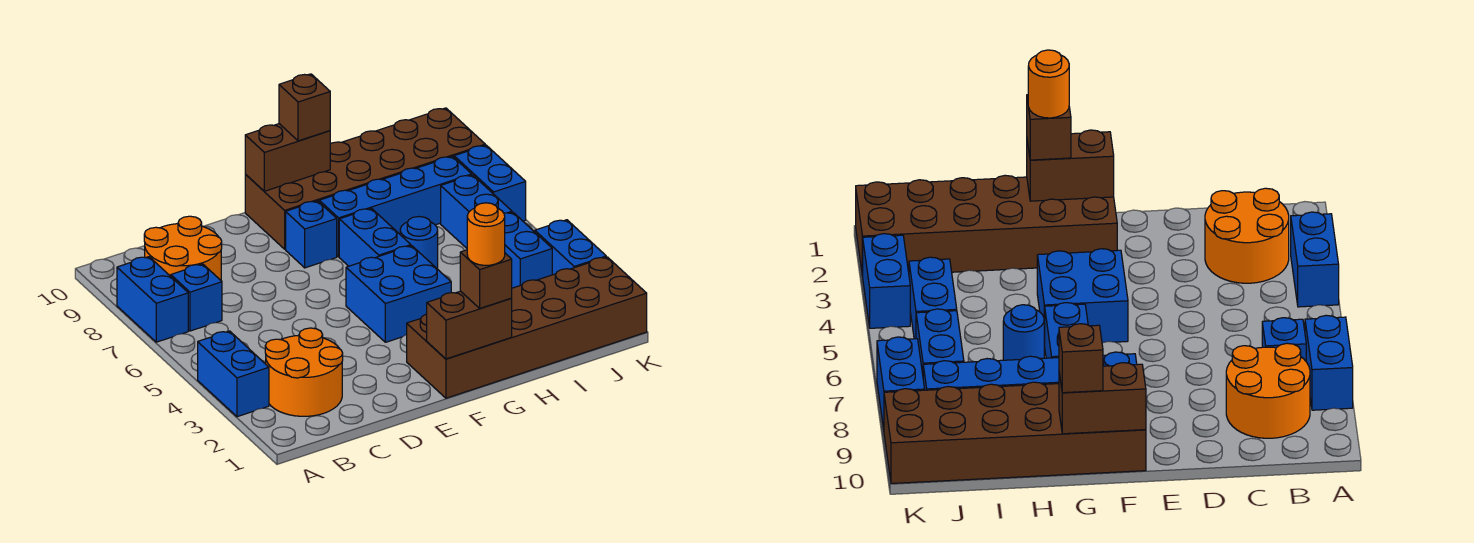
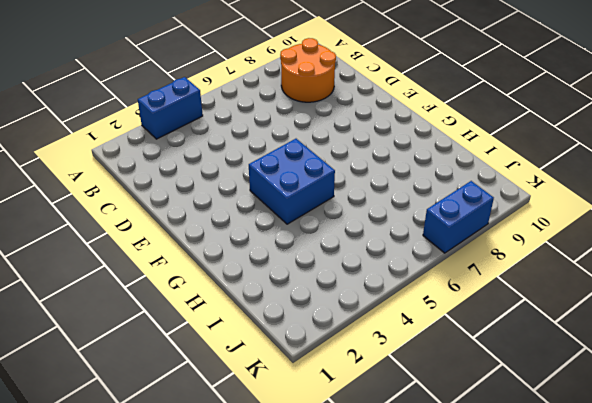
none -> blue brick A7:A8 level 1
none -> orange round brick B2:C3 level 1
none -> blue brick B7 level 1

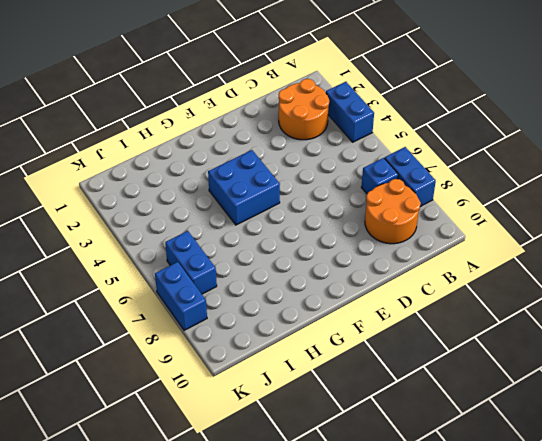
none -> brown brick F1:K2 level 1
none -> blue brick F8 level 1
none -> brown brick F9:K10 level 1

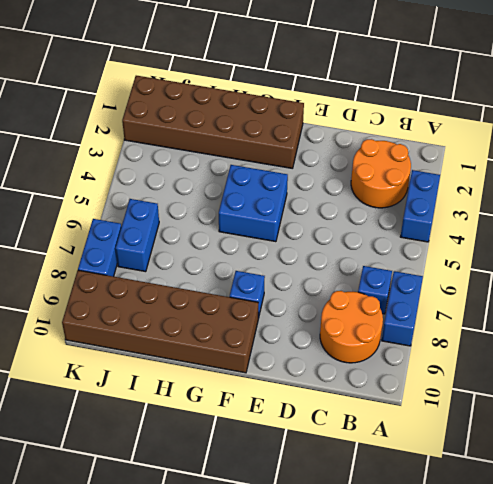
none -> blue brick G6:G7 level 1
none -> blue brick G8:J8 level 1
none -> blue round brick H6 level 1

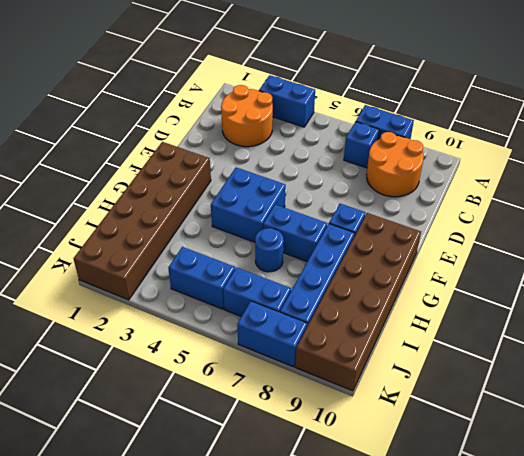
none -> blue brick K3:K4 level 1
none -> brown brick F1:G1 level 2
none -> brown brick F10:G10 level 2

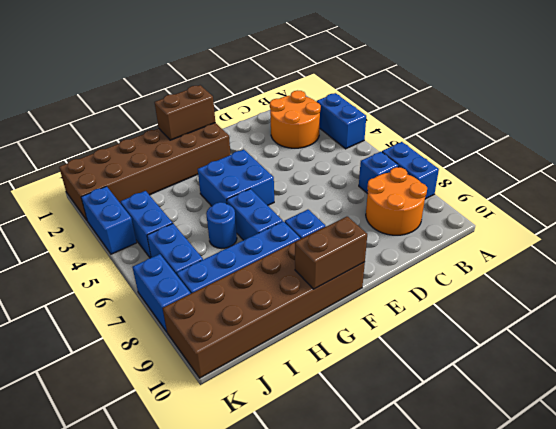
none -> brown brick G1 level 3
none -> brown brick G10 level 3
none -> orange round brick G1 level 4

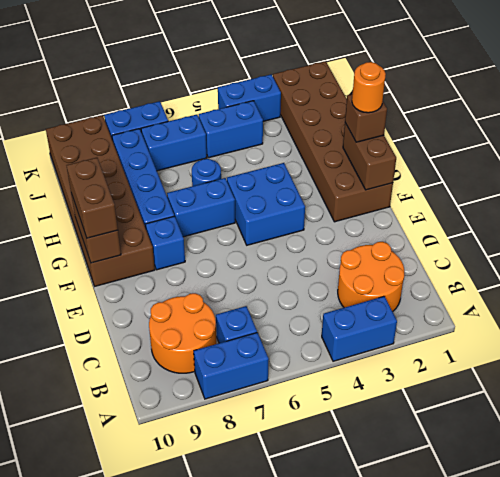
brown brick F10:G10 level 3 -> brown brick G10 level 3

